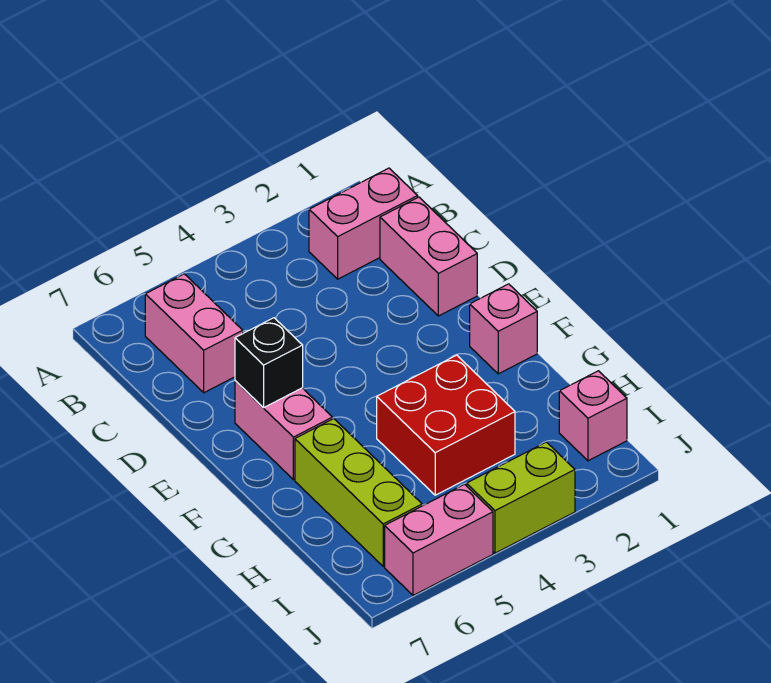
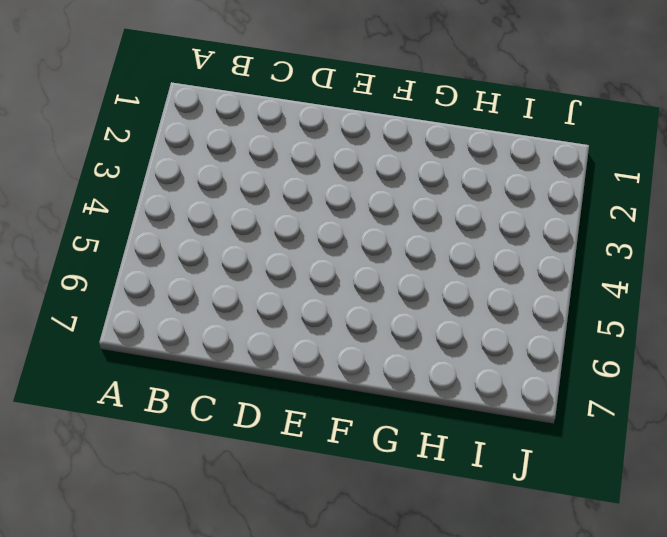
none -> pink brick B1:B2 level 1
none -> pink brick B6:C6 level 1

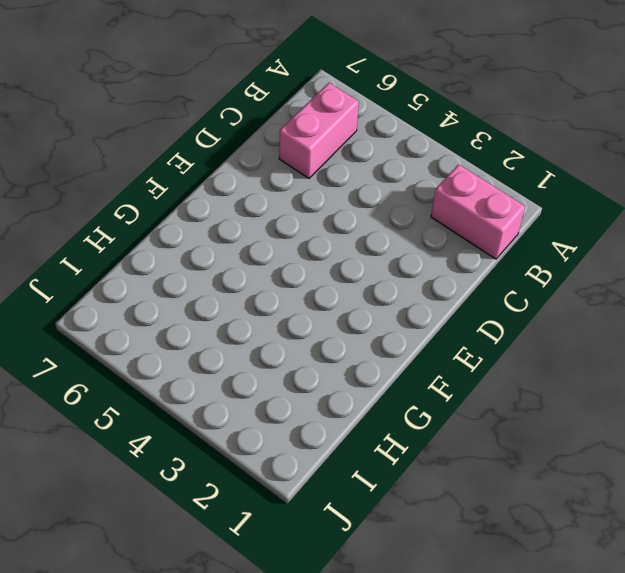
none -> pink brick C1:D1 level 1
none -> pink brick E6:F6 level 1

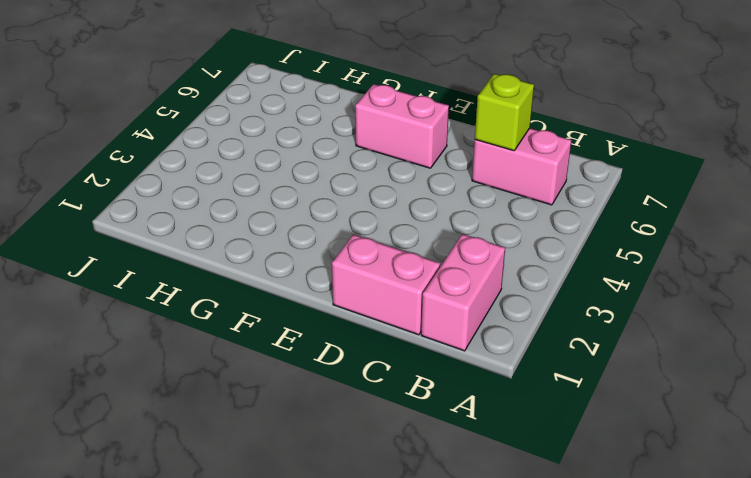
lime brick C6 level 2 -> none
none -> pink brick F1 level 1
none -> red brick G3:H4 level 1

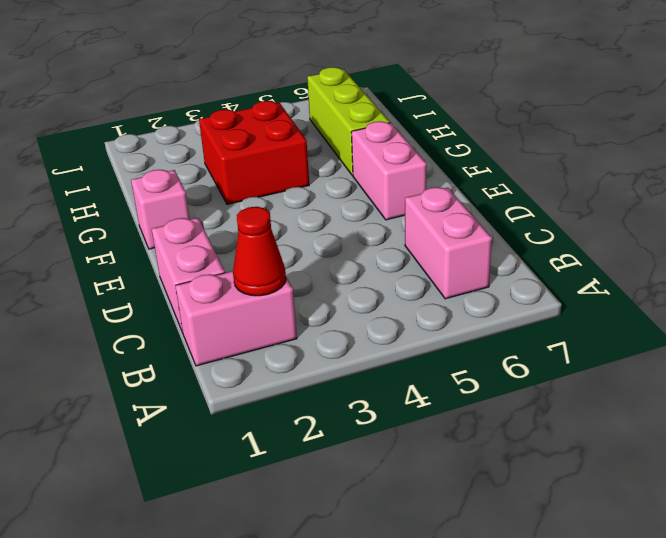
red cone B2 level 2 -> none
none -> pink brick I1 level 1
none -> lime brick J3:J4 level 1

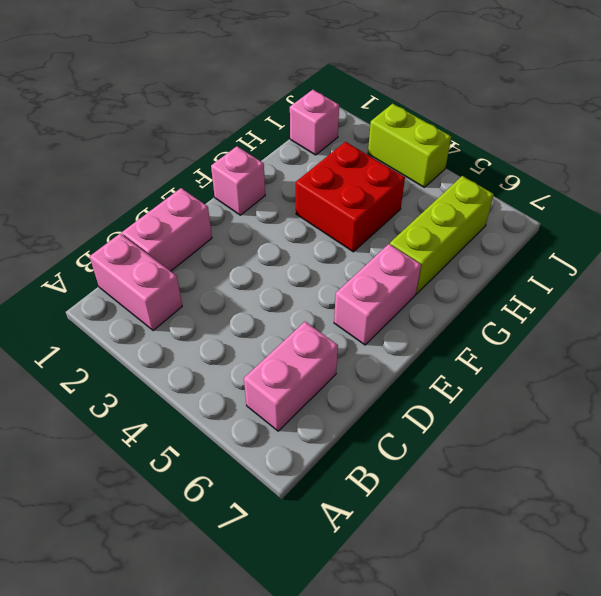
none -> pink brick J5:J6 level 1
none -> black brick E6 level 2

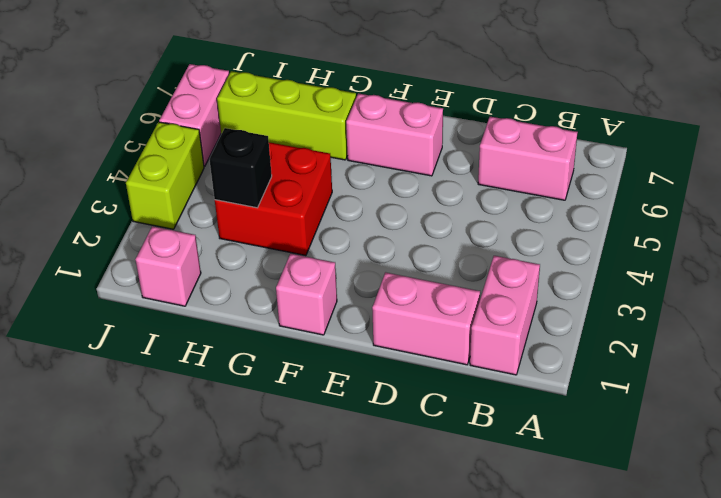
black brick H3 level 2 -> black brick E6 level 2

